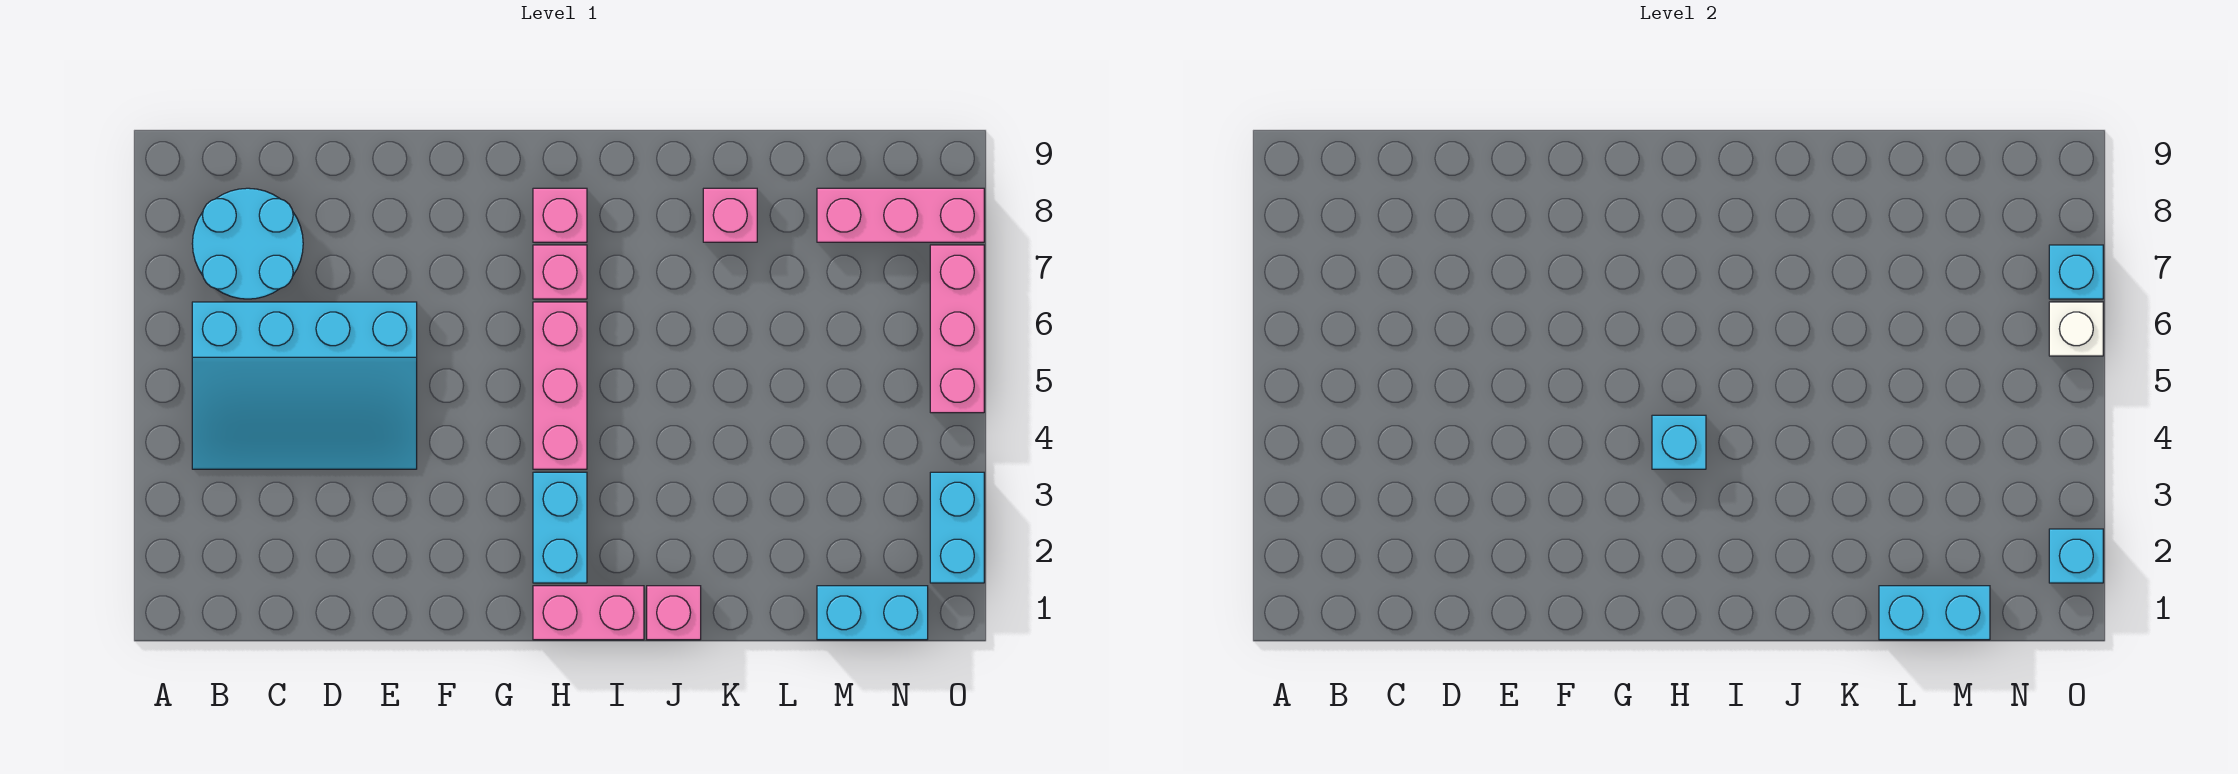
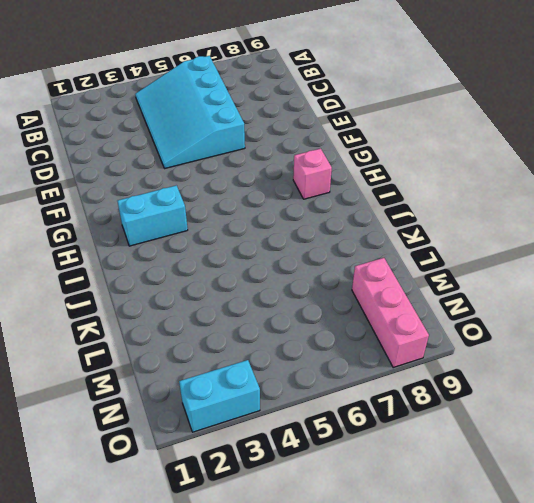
none -> cyan round brick B7:C8 level 1
none -> pink brick H1:I1 level 1
none -> pink brick H4:H6 level 1

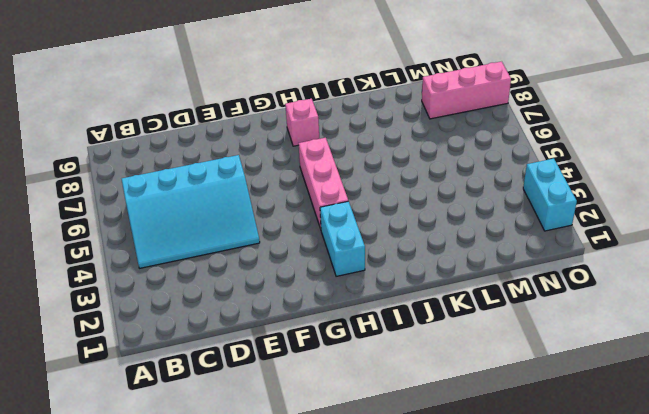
none -> cyan round brick B7:C8 level 1
none -> pink brick H1:I1 level 1
none -> pink brick H7 level 1

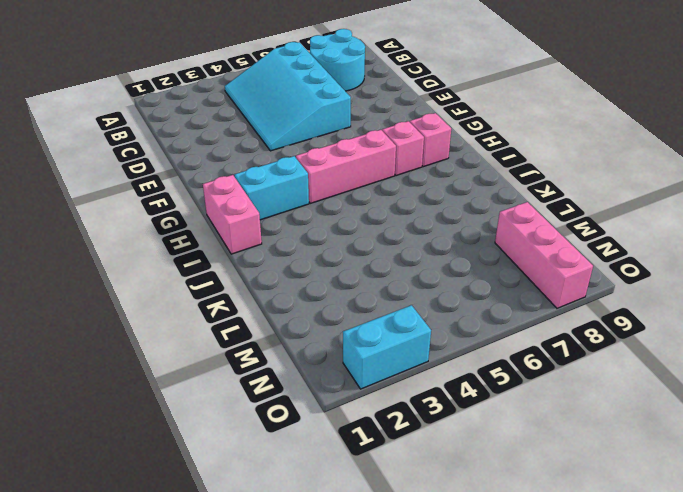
none -> pink brick J1 level 1
none -> pink brick K8 level 1
none -> cyan brick M1:N1 level 1

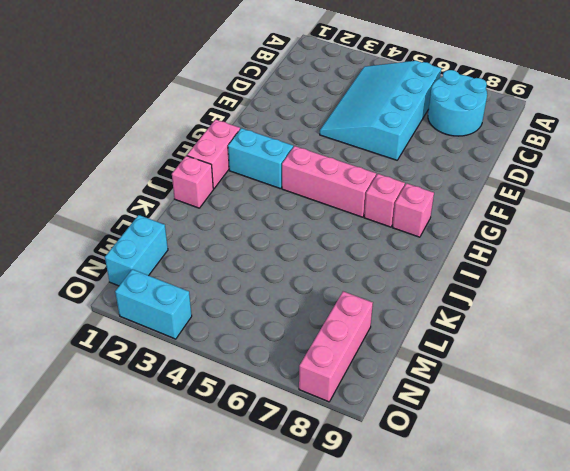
none -> pink brick K8 level 1
none -> pink brick O5:O7 level 1
none -> cyan brick H4 level 2

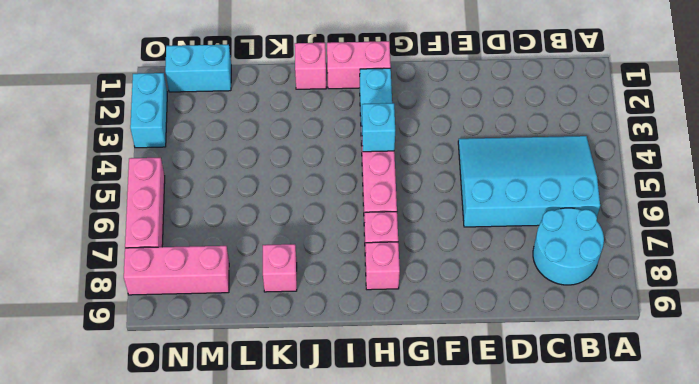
none -> cyan brick L1:M1 level 2
none -> cyan brick O2 level 2
none -> white brick O6 level 2

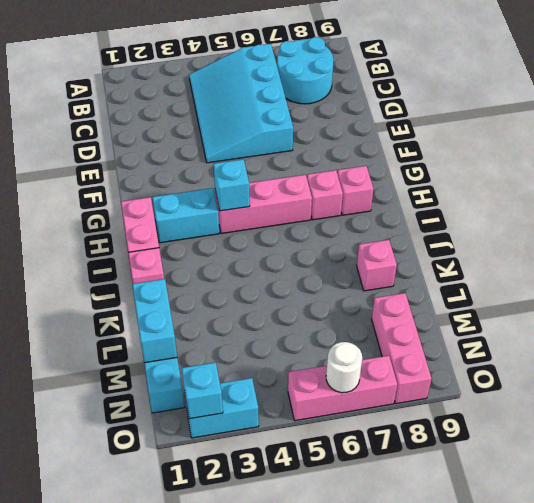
white round brick O6 level 2 -> white brick O6 level 2
none -> cyan brick O7 level 2

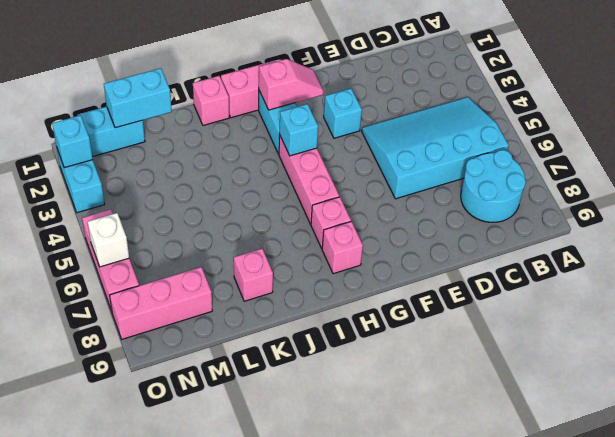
cyan brick F3 level 1 -> cyan brick O7 level 2
pink slope G2:H2 level 2 top H -> none

